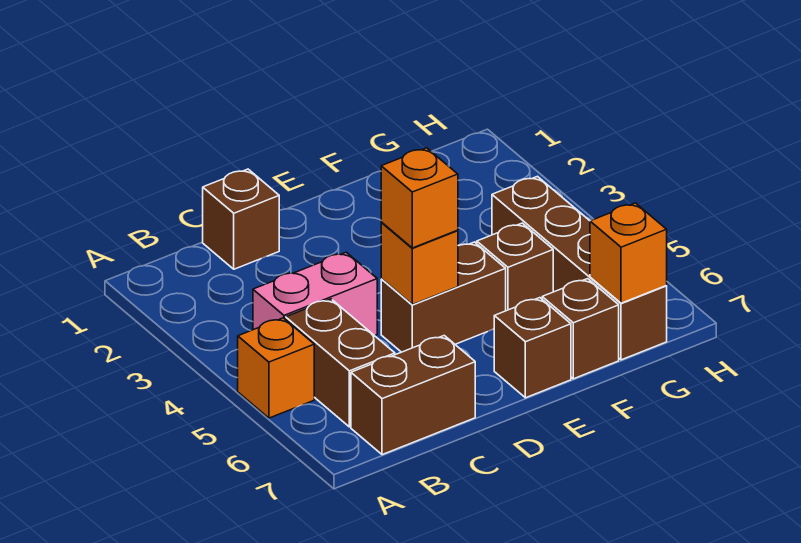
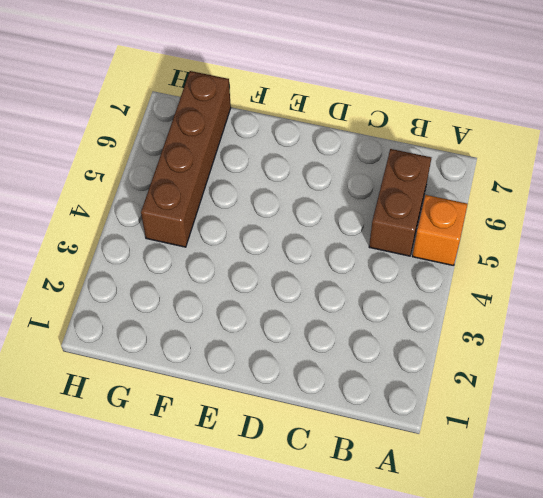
none -> pink brick B4:C4 level 1
none -> brown brick B7:C7 level 1
none -> brown brick C1 level 1

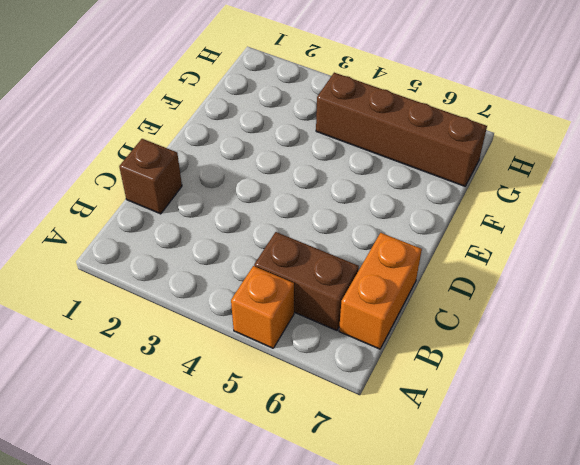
orange brick B7:C7 level 1 -> brown brick B7:C7 level 1
none -> pink brick B4:C4 level 1
none -> brown brick D5:E5 level 1
none -> brown brick E7 level 1

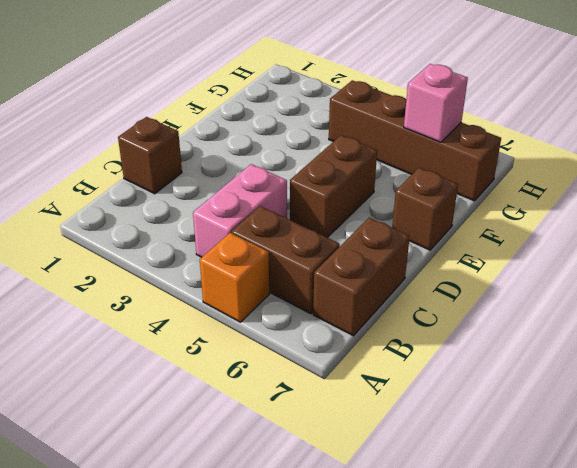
pink brick G6 level 2 -> none
none -> brown brick F5 level 1
none -> brown brick F7 level 1
none -> orange brick D5 level 2

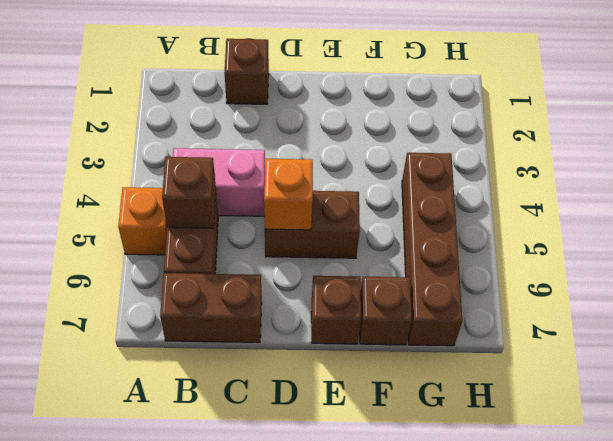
brown brick B5 level 2 -> brown brick F5 level 1
none -> orange brick G7 level 2
none -> orange brick D5 level 3

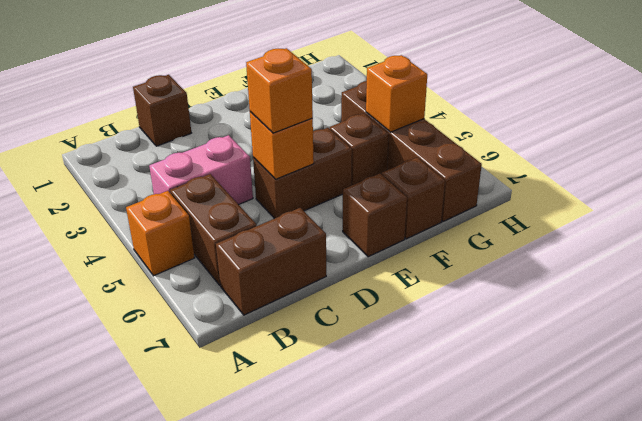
orange brick G5 level 2 -> orange brick G7 level 2

